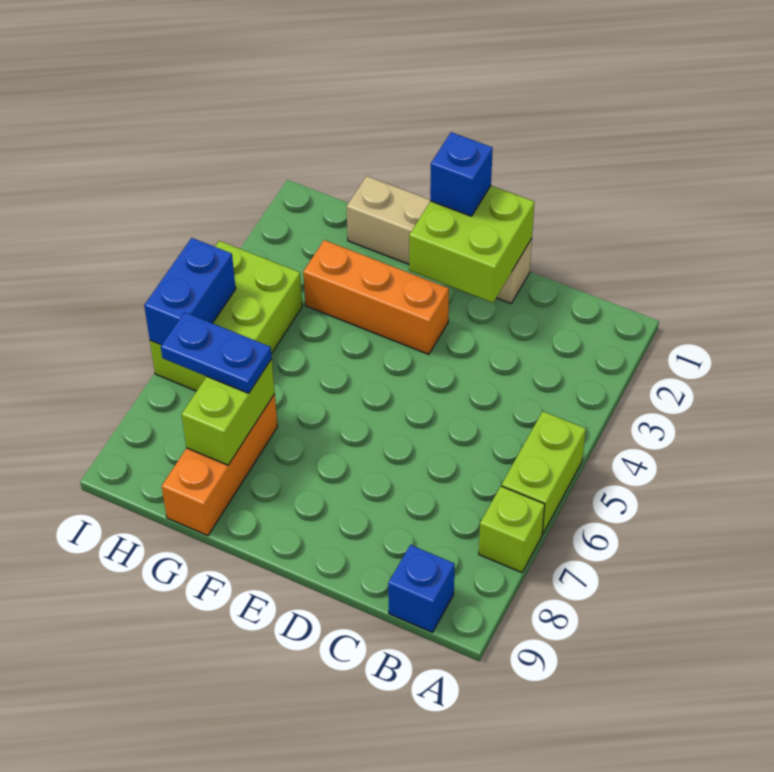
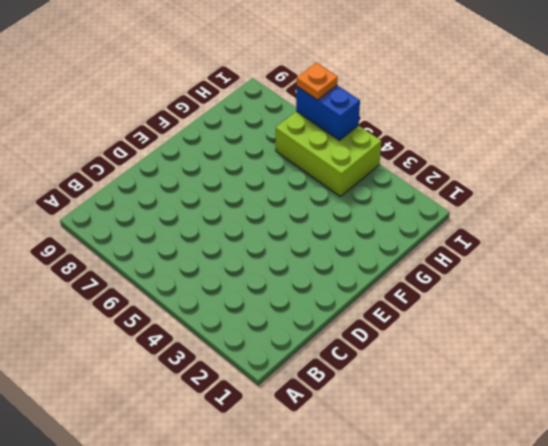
orange plate I6 level 3 -> none
none -> lime brick A5:A6 level 1
none -> lime brick A7 level 1
none -> blue brick B9 level 1

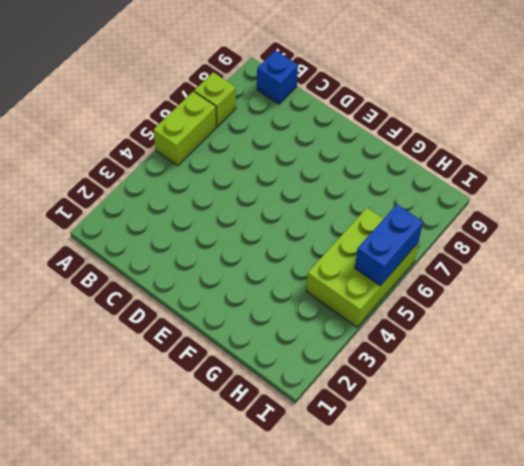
none -> tan brick D1:G1 level 1
none -> orange brick E3:G3 level 1
none -> orange brick G7:G9 level 1

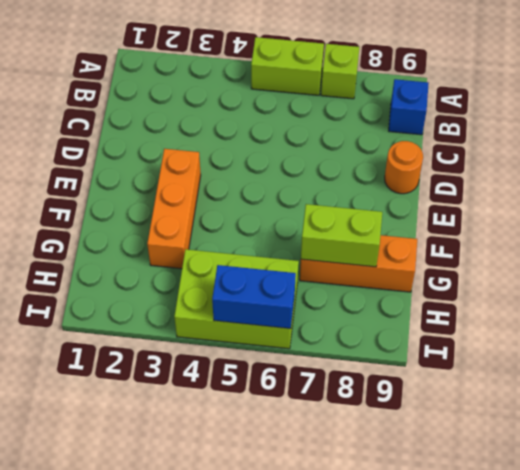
orange round brick D9 level 1 -> none
none -> tan brick D1:G1 level 1
none -> lime brick D1:E2 level 2
none -> blue brick E1 level 3

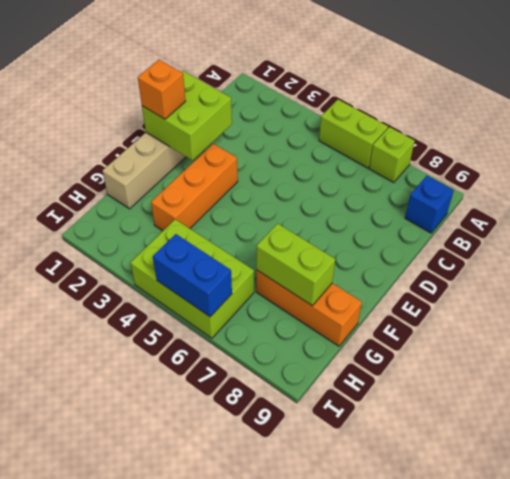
orange brick E1 level 3 -> blue brick E1 level 3
none -> blue plate G7:H7 level 3

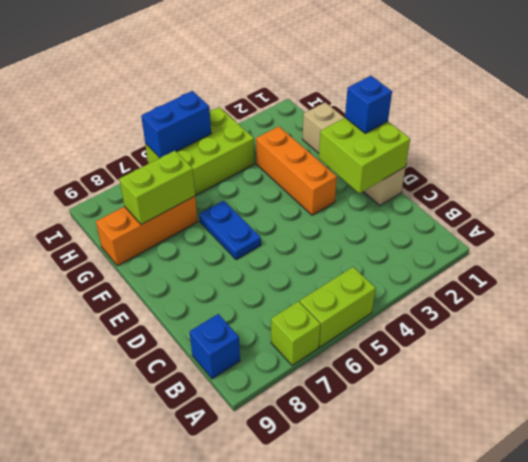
blue plate E6:F6 level 1 -> blue plate G7:H7 level 3

